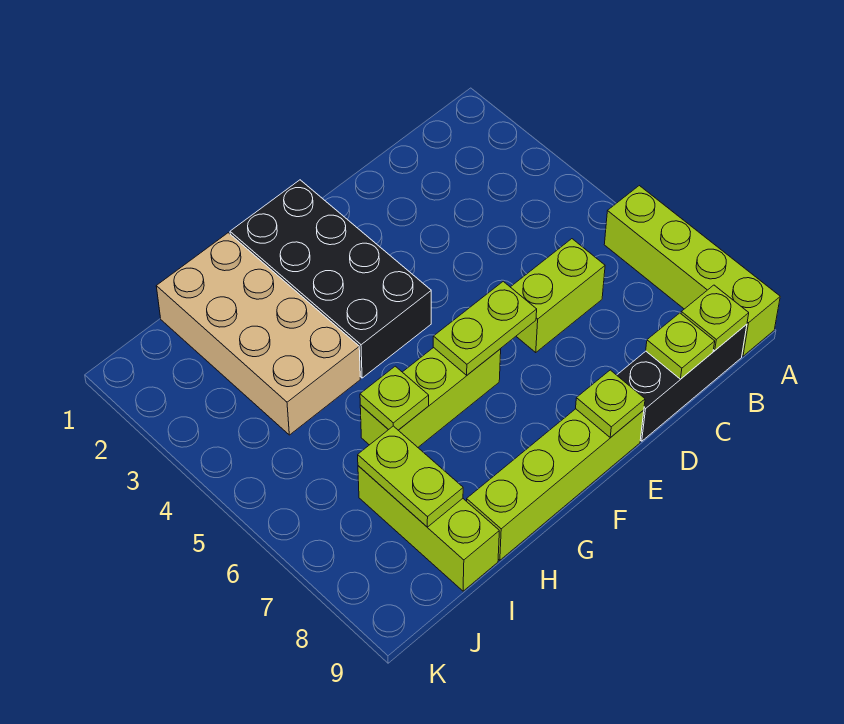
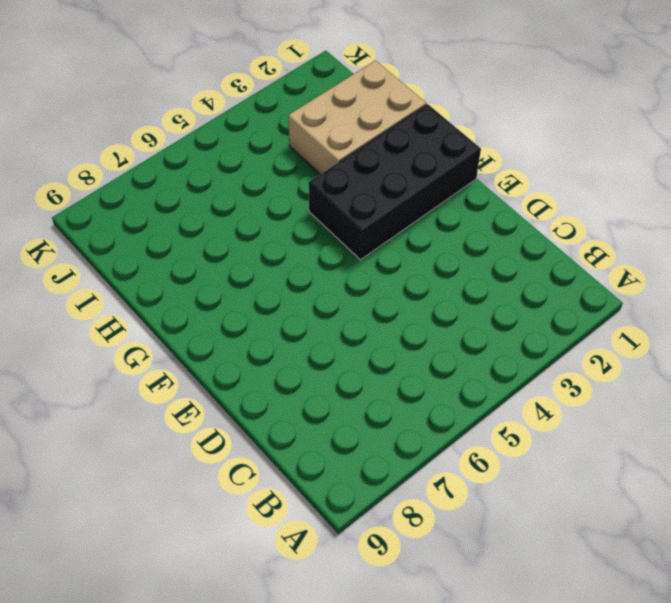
tan brick H1:I3 level 1 -> tan brick H1:I4 level 1
none -> lime brick A6:A9 level 1
none -> black brick B9:D9 level 1
none -> lime brick C6:D6 level 1

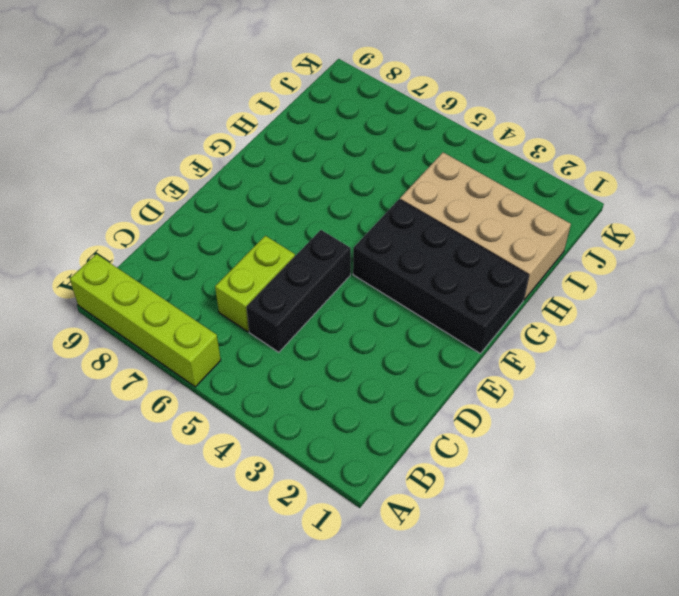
black brick C5:E5 level 1 -> black brick B9:D9 level 1
none -> lime brick E9:H9 level 1
none -> lime brick F6:H6 level 1
none -> lime brick I7:I9 level 1

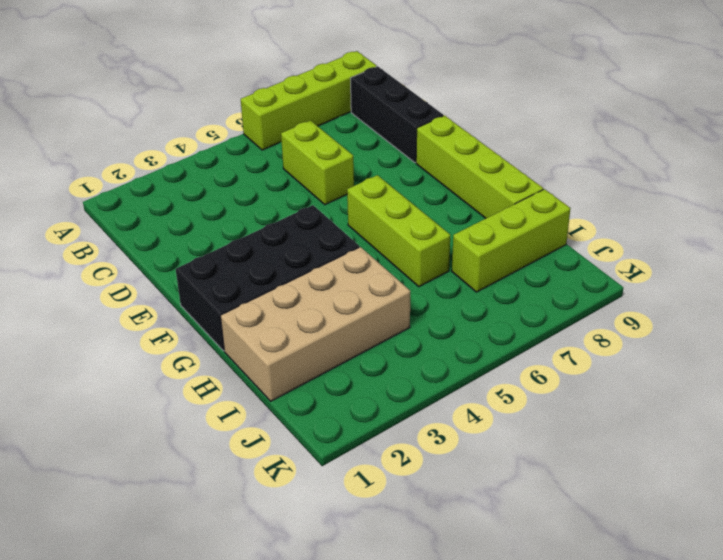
none -> lime plate B9 level 2
none -> lime plate C9 level 2
none -> lime plate E6:F6 level 2

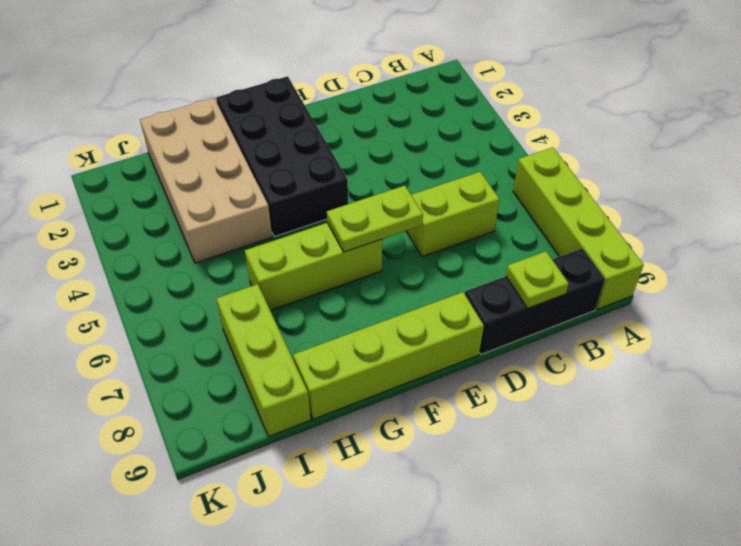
none -> lime plate B9 level 2
none -> lime plate E9 level 2
none -> lime plate H6 level 2

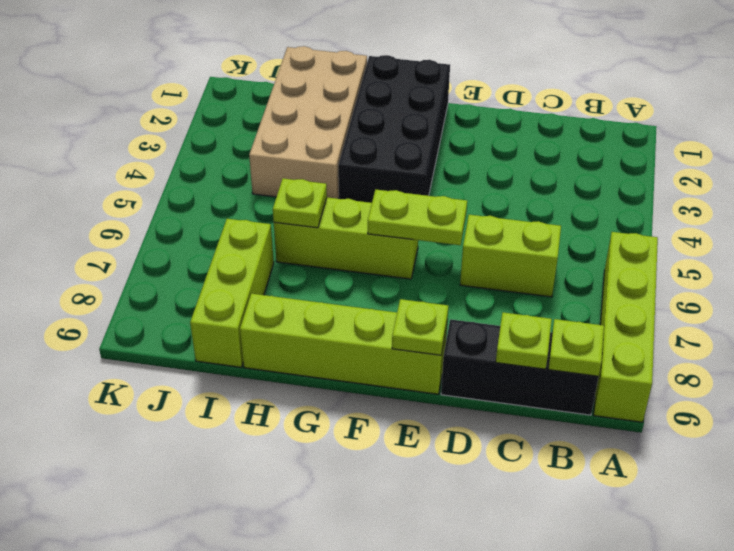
none -> lime plate I7:I8 level 2

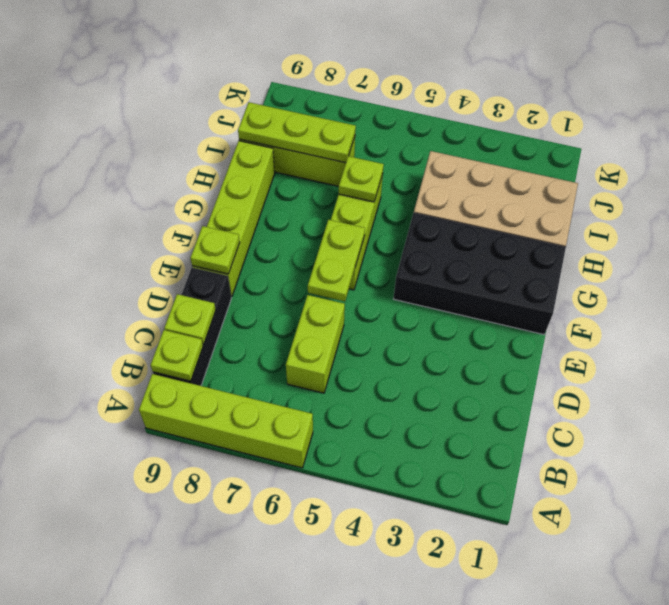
lime plate I7:I9 level 2 -> lime plate I7:I8 level 2

